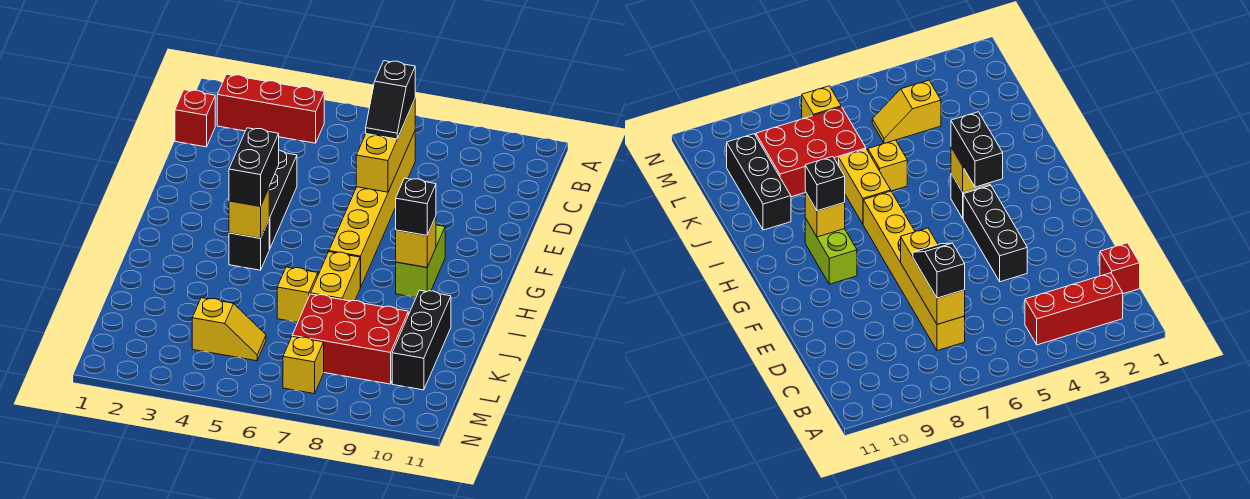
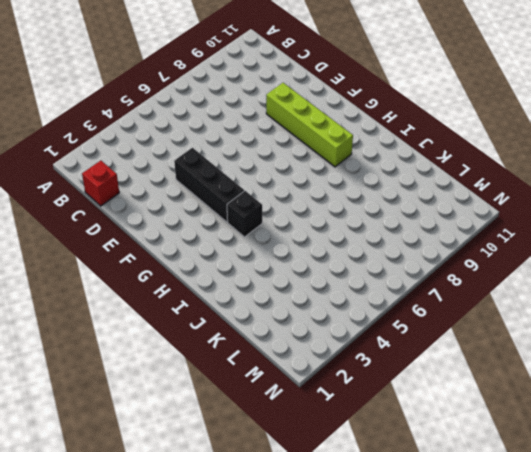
lime brick E9:H9 level 1 -> lime brick G9:H9 level 1
none -> red brick B2:B4 level 1
none -> yellow brick C7:H7 level 1
none -> yellow brick I7:J7 level 1

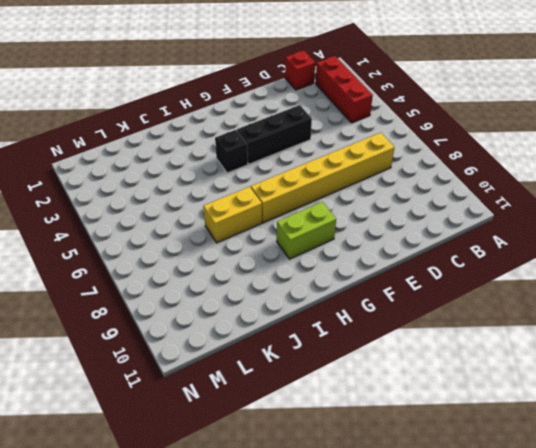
none -> yellow brick J6 level 1
none -> black brick J10:L10 level 1
none -> red brick K7:L9 level 1

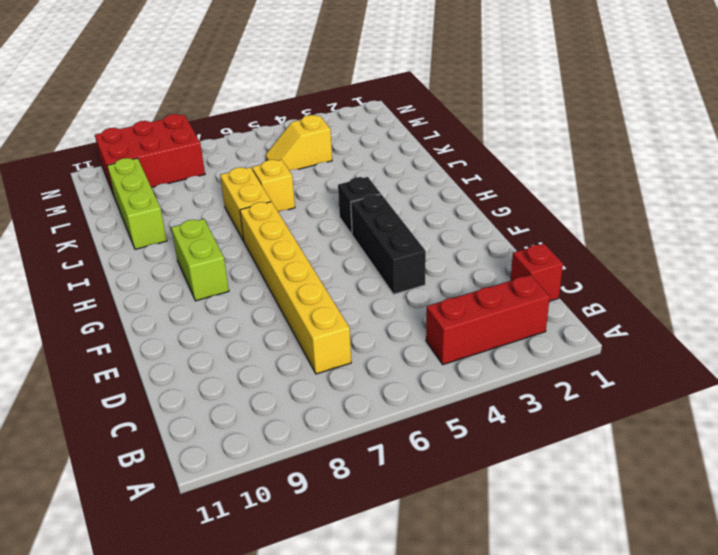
lime brick J10:L10 level 1 -> black brick J10:L10 level 1
red brick M8:N10 level 1 -> red brick K7:L9 level 1
none -> yellow brick M7 level 1
none -> yellow brick C7:E7 level 2
none -> yellow brick H4 level 2

